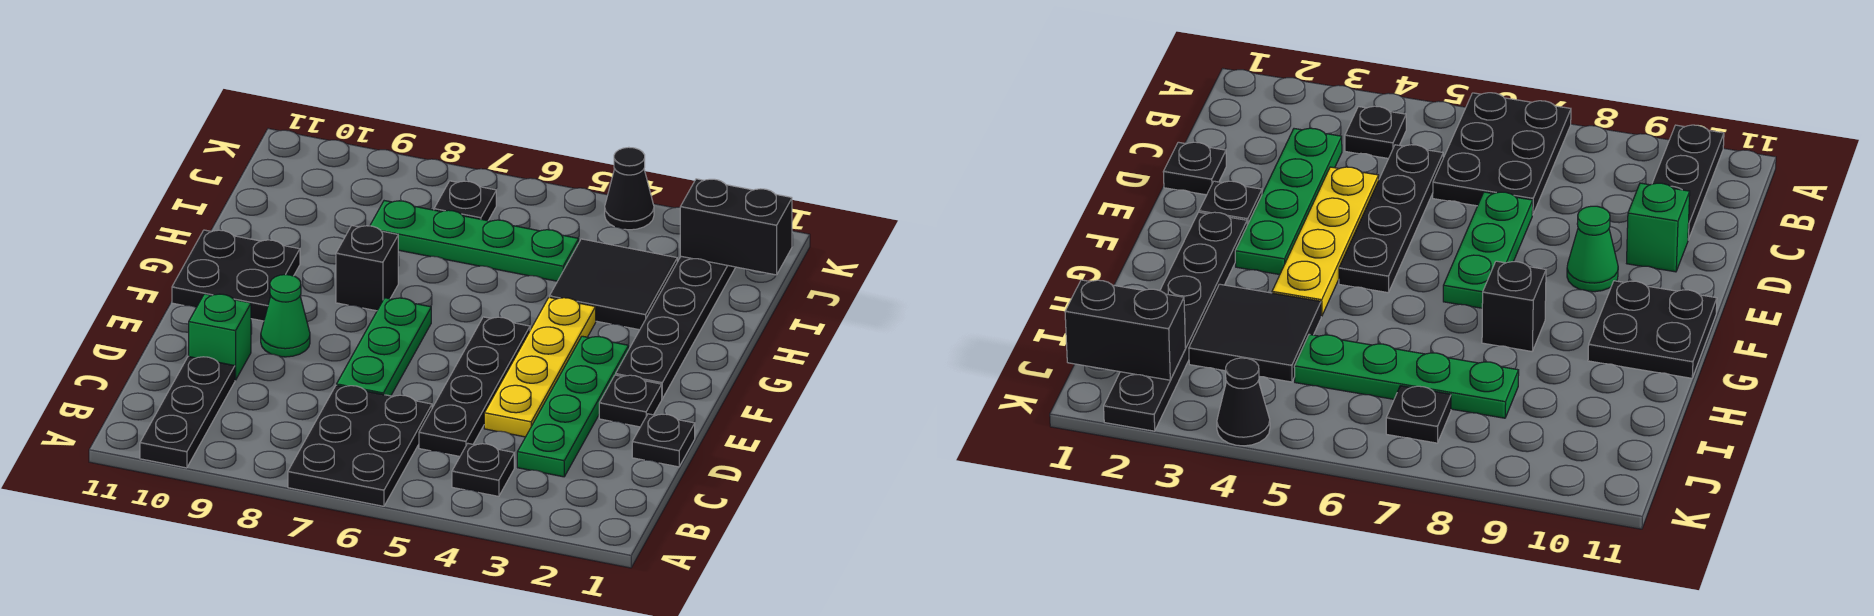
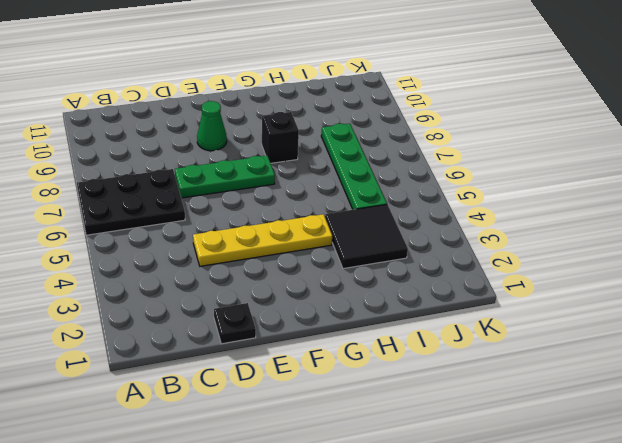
none -> black plate A10:C10 level 1
none -> black plate B4 level 1
none -> green plate C3:F3 level 1

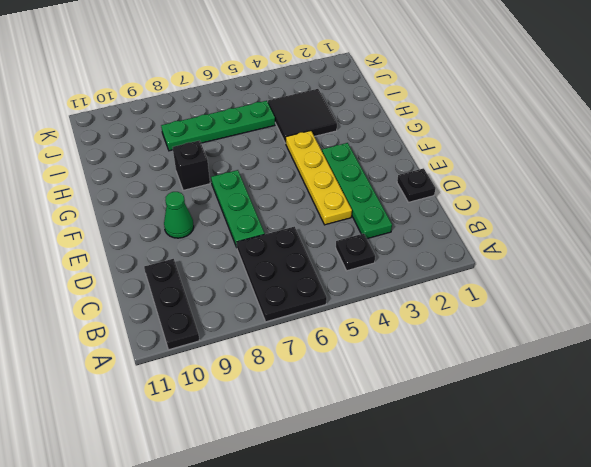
none -> black plate C5:F5 level 1
none -> green brick D10 level 1
none -> black plate E2 level 1

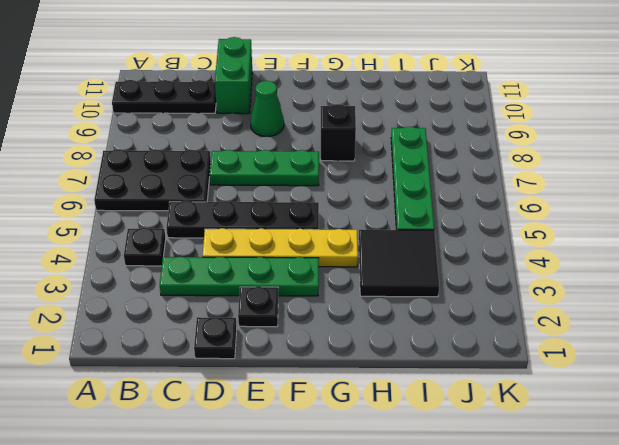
green brick D10:D11 level 1 -> green brick D10 level 1
none -> black plate F2:K2 level 1
none -> black plate F10:G11 level 1
none -> black plate J7 level 1

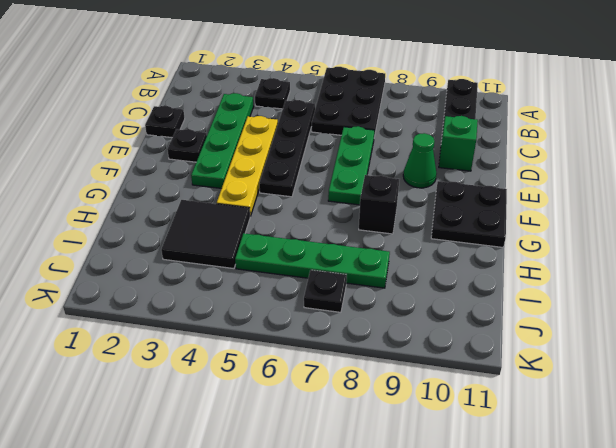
none -> black plate F2:K2 level 1
none -> black cone K4 level 1
none -> black brick J1:J2 level 2

